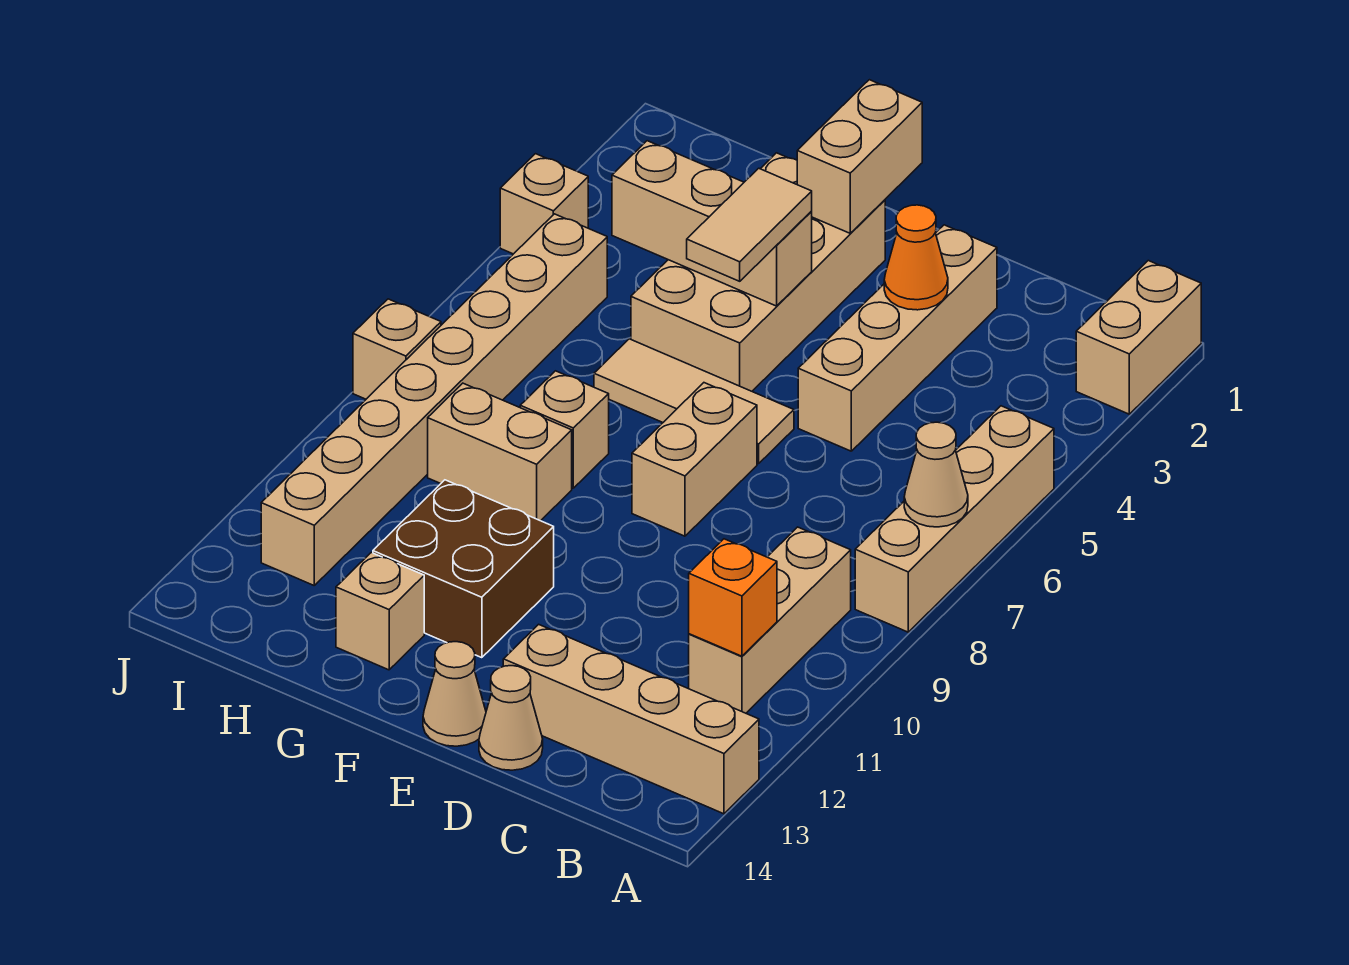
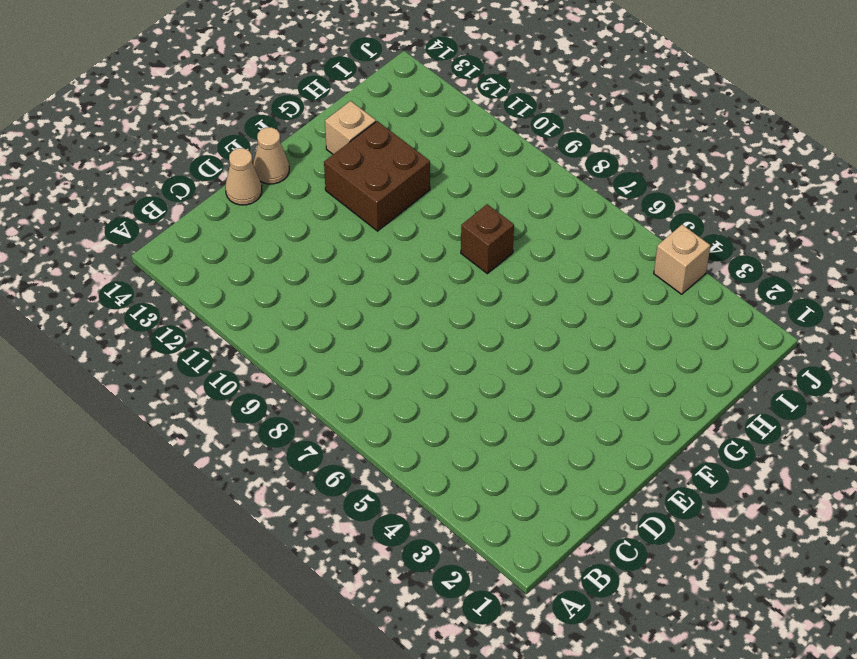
brown brick G8 level 1 -> tan brick G8 level 1
none -> tan brick A1:A2 level 1
none -> tan brick A5:A8 level 1
none -> tan brick A13:D13 level 1

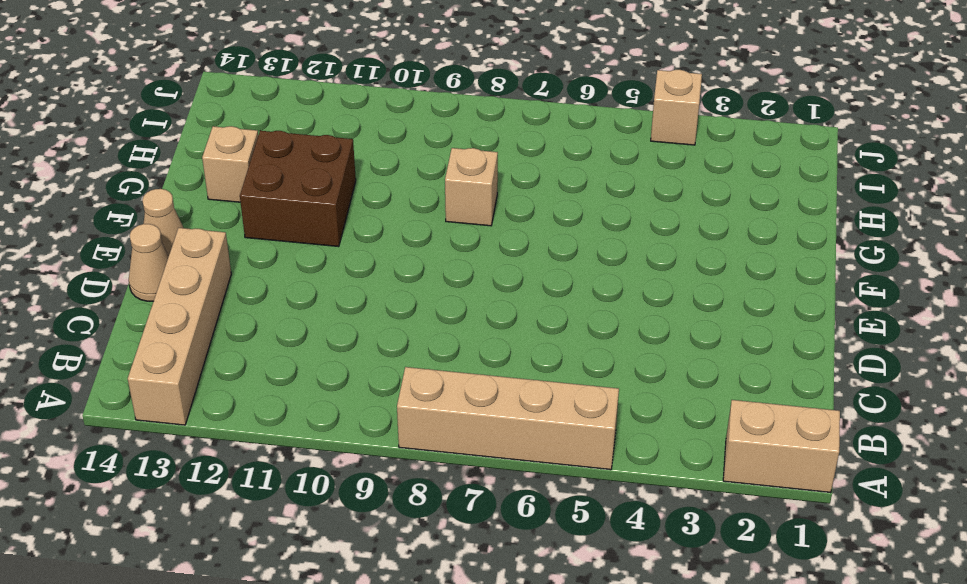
none -> tan brick B9:B11 level 1
none -> tan brick D2:D5 level 1
none -> tan tile E6:G6 level 1

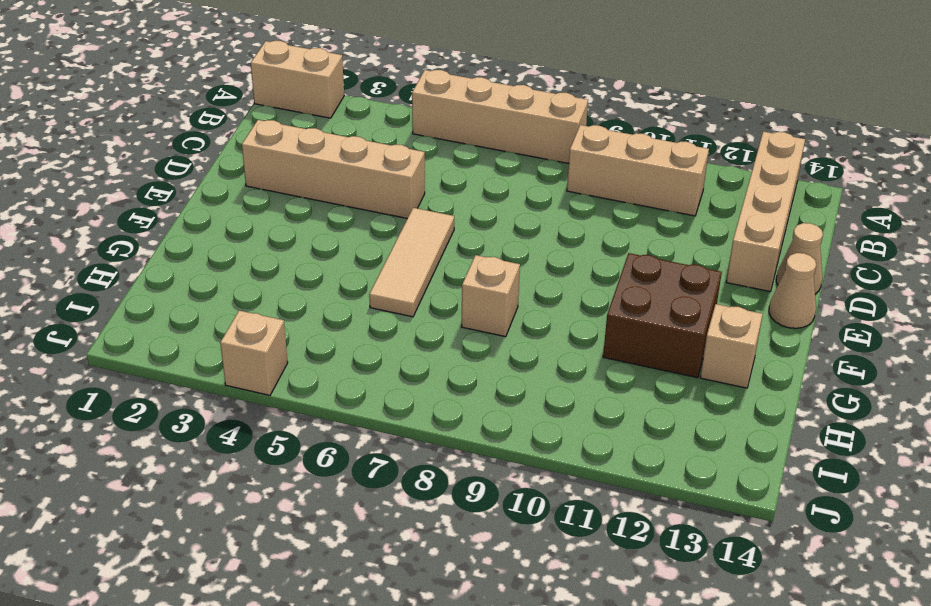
none -> tan brick E7:E8 level 1
none -> tan brick F2:G5 level 1
none -> tan brick G9:H9 level 1

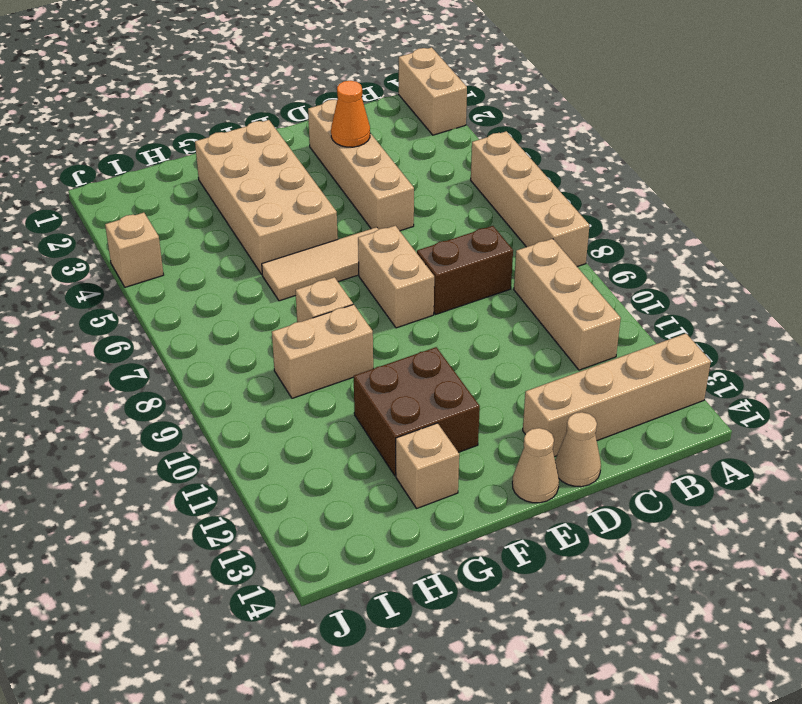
brown brick C8:D8 level 1 -> none
none -> tan brick I5:I12 level 1
none -> tan brick J8 level 1
none -> tan cone A7 level 2

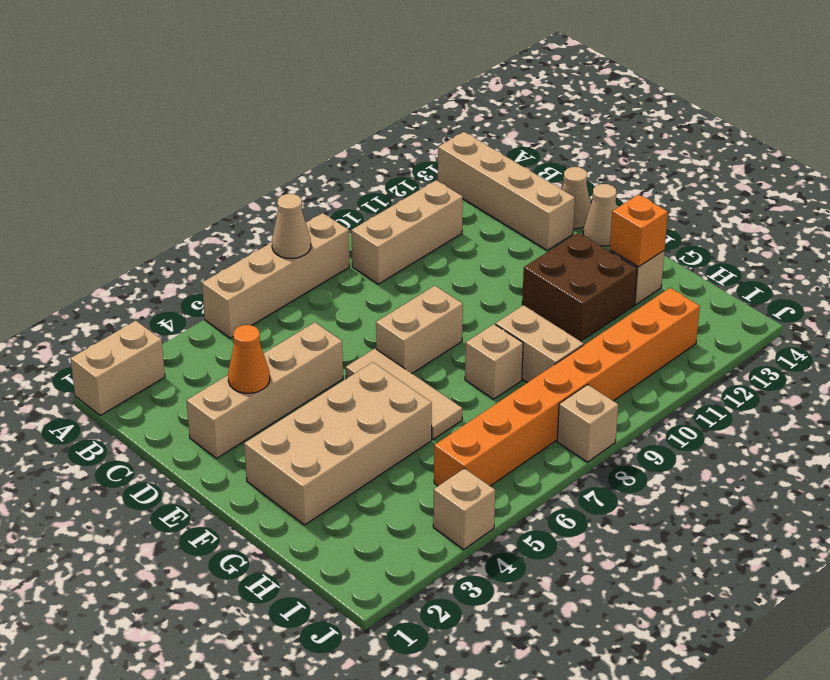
orange brick G13 level 2 -> orange brick B11 level 2
orange brick I5:I12 level 1 -> tan brick I5:I12 level 1
none -> tan brick F1:F2 level 2
none -> tan brick F4:H4 level 2
none -> tan tile F4:F5 level 3

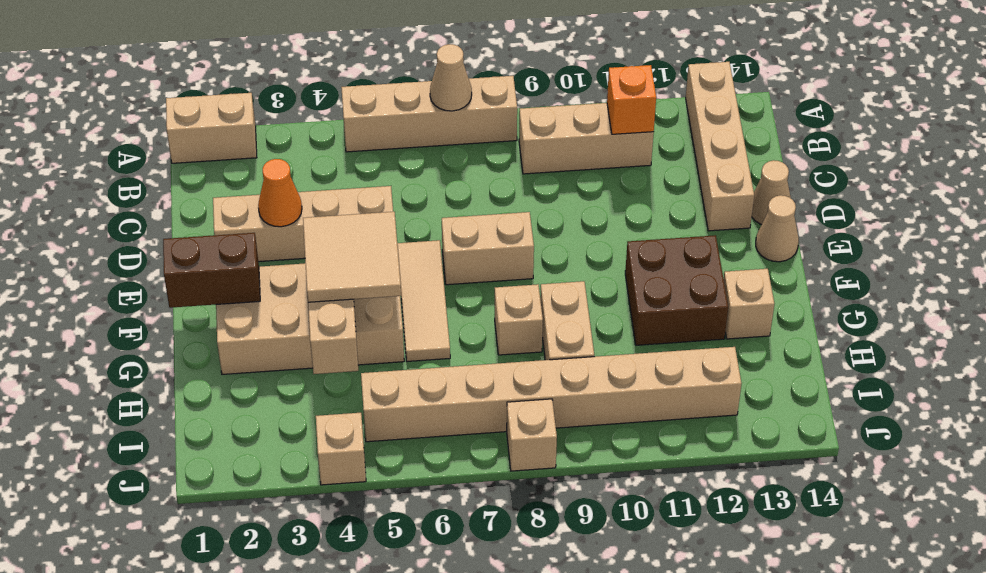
brown brick F1:F2 level 2 -> tan brick F1:F2 level 2
tan tile F4:G5 level 3 -> tan tile F4:F5 level 3

